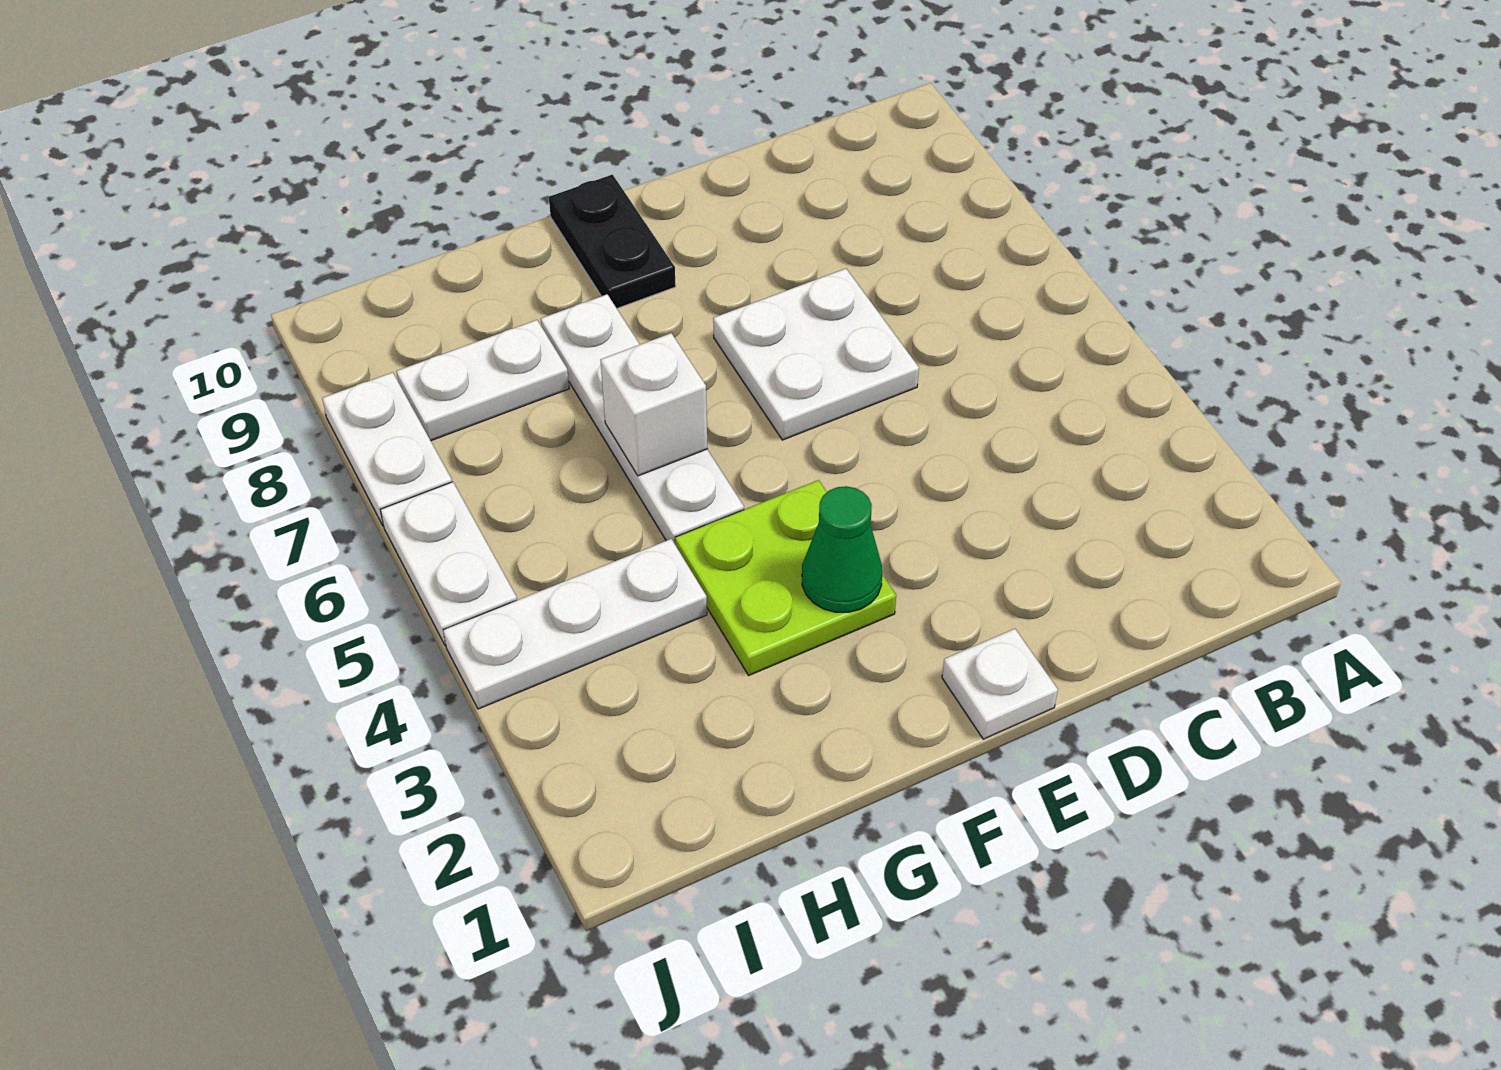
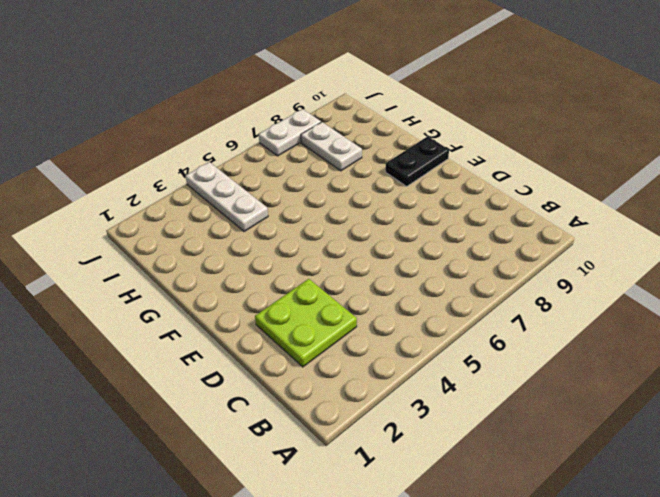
lime plate C2:D3 level 1 -> lime plate F3:G4 level 1
none -> white plate D6:E7 level 1
none -> white plate E1 level 1

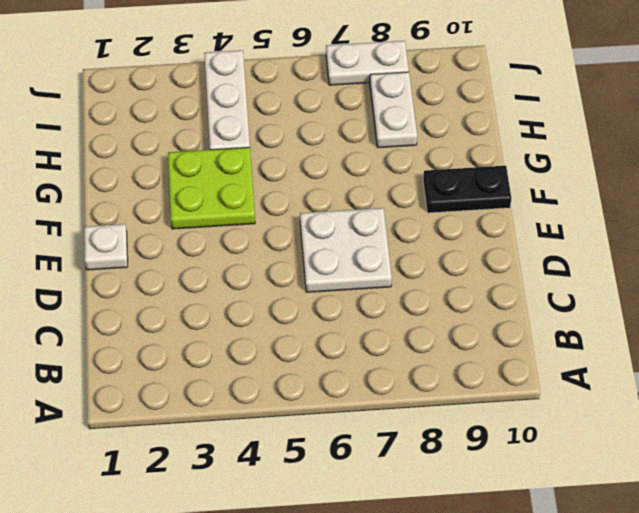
none -> white plate G5:G8 level 1
none -> white plate J5:J6 level 1

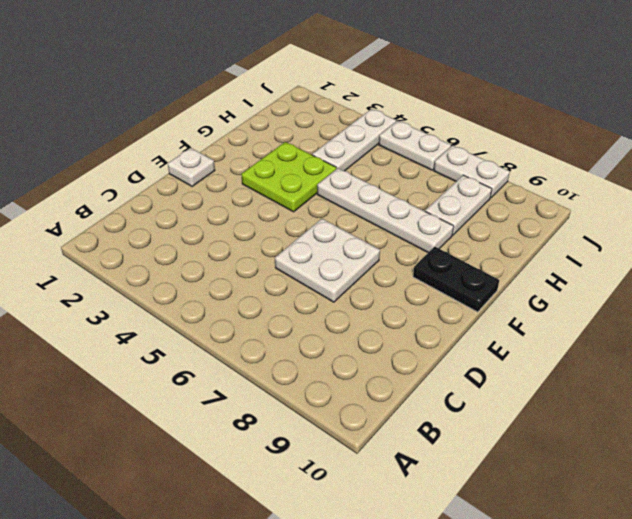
none -> green cone F3 level 2
none -> white brick G6 level 2

